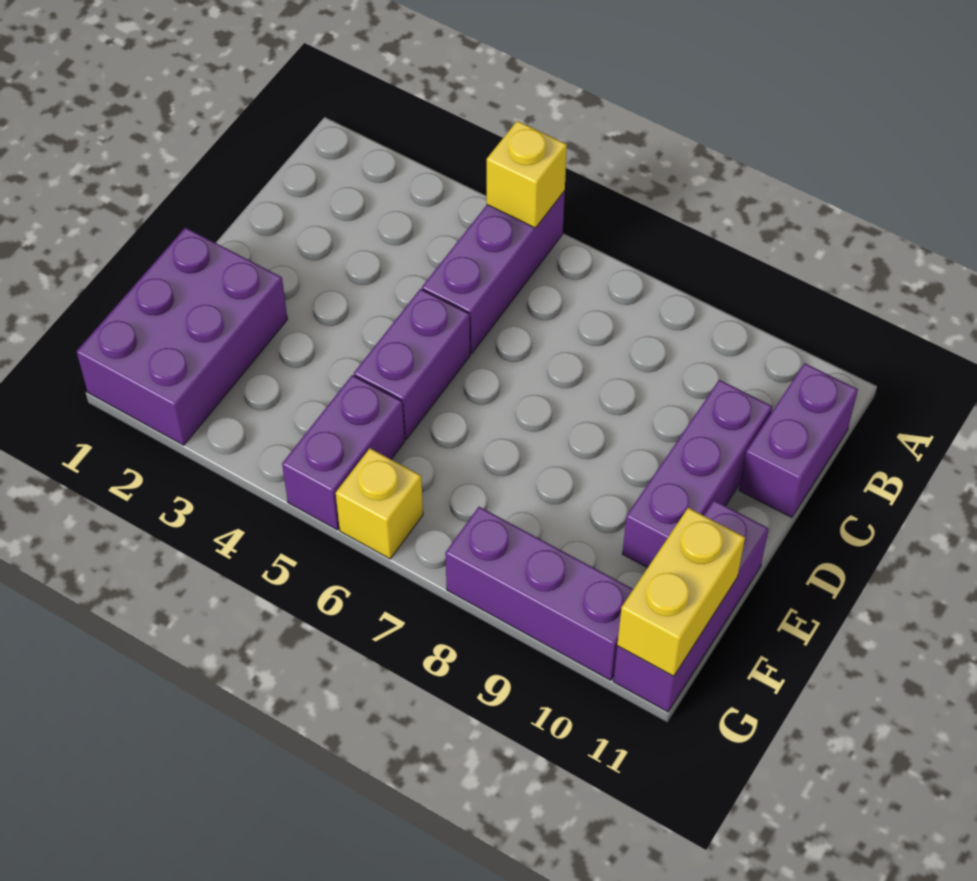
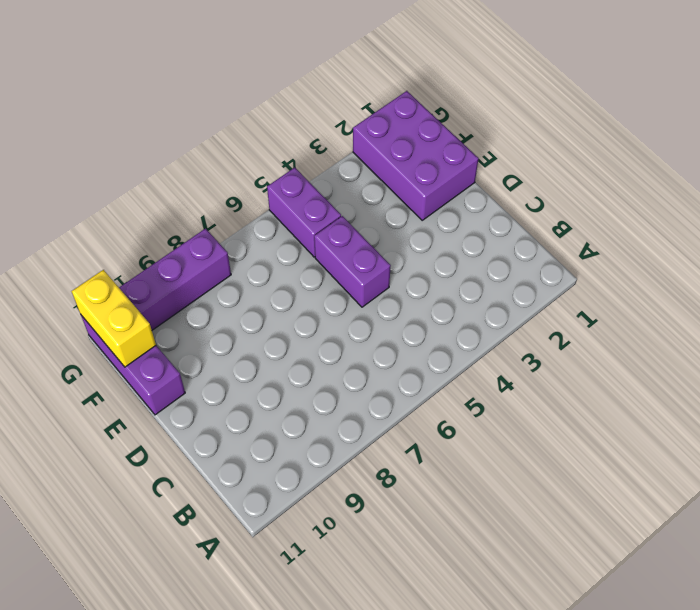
none -> purple brick A5:C5 level 1
none -> purple brick B11:C11 level 1

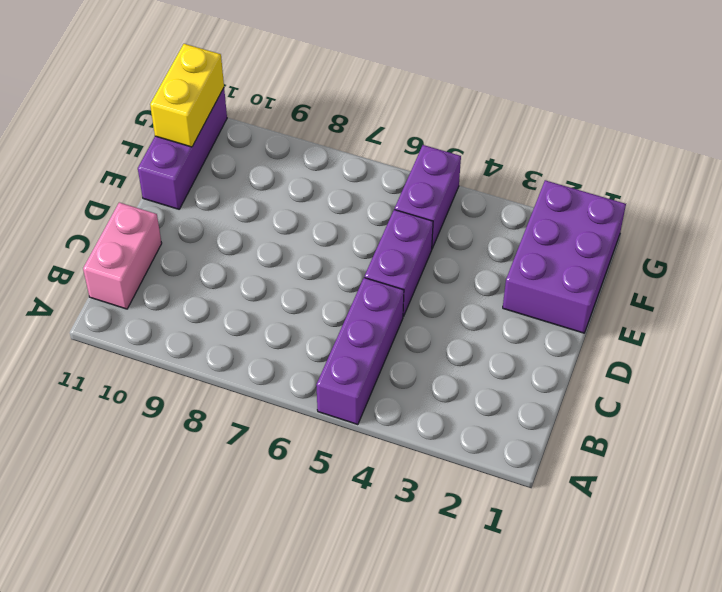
pink brick B11:C11 level 1 -> purple brick B11:C11 level 1
none -> purple brick C10:E10 level 1
none -> yellow brick G6 level 1

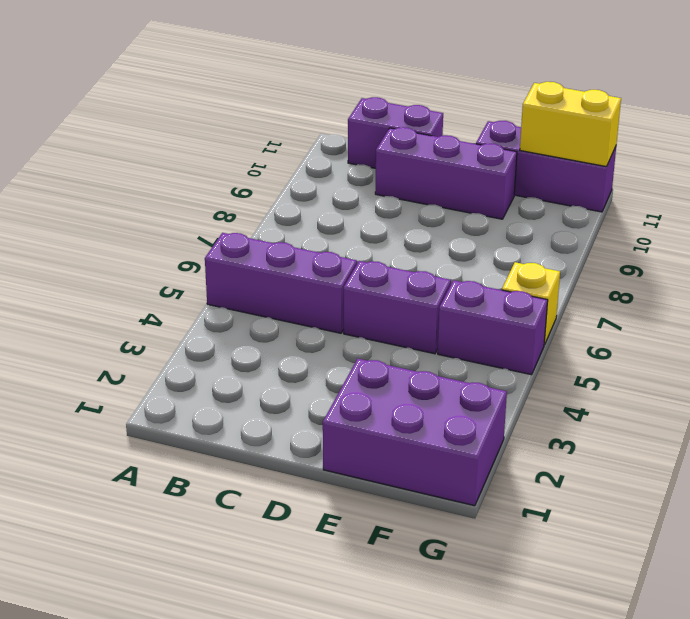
none -> purple brick G8:G10 level 1
none -> yellow brick A5 level 2

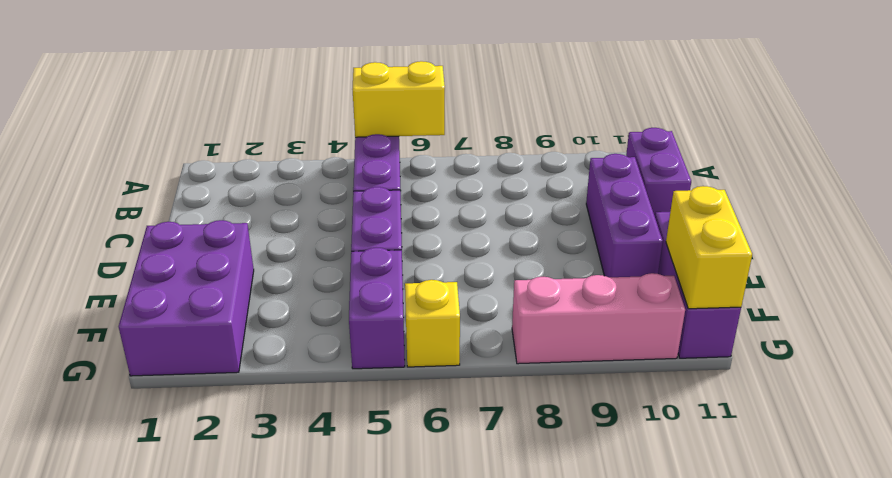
yellow brick A5:A6 level 2 -> yellow brick A5 level 2
pink brick G8:G10 level 1 -> purple brick G8:G10 level 1

